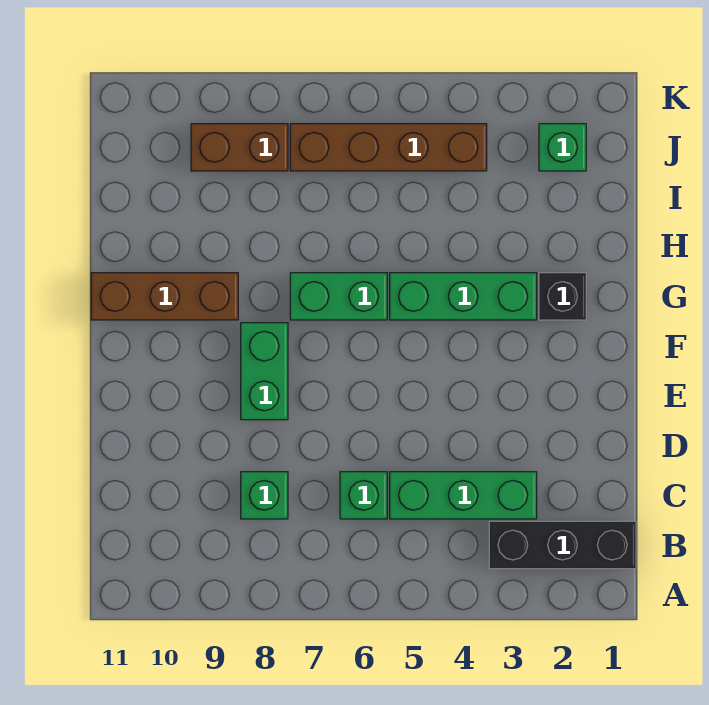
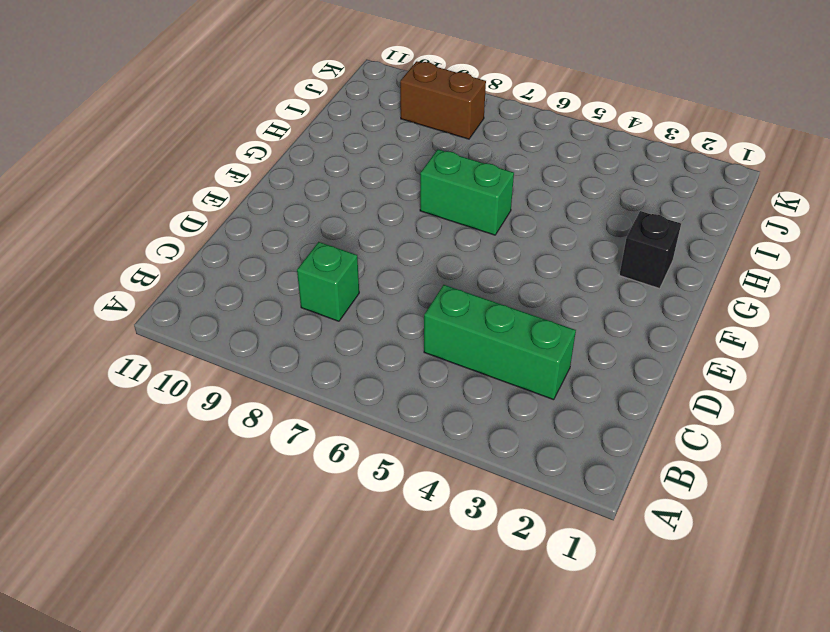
none -> black brick B1:B3 level 1
none -> green brick C6 level 1
none -> green brick E8:F8 level 1

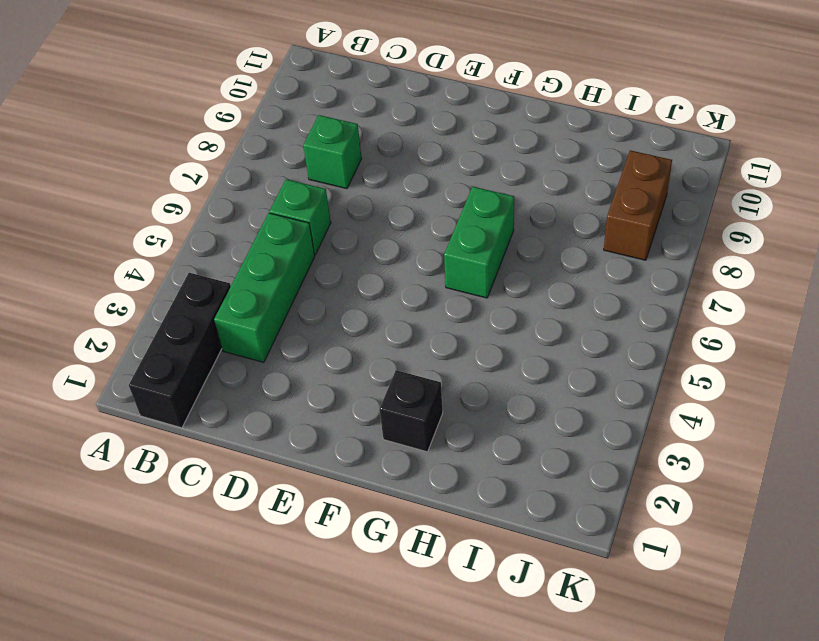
none -> green brick E8:F8 level 1
none -> green brick G3:G5 level 1
none -> brown brick G9:G11 level 1

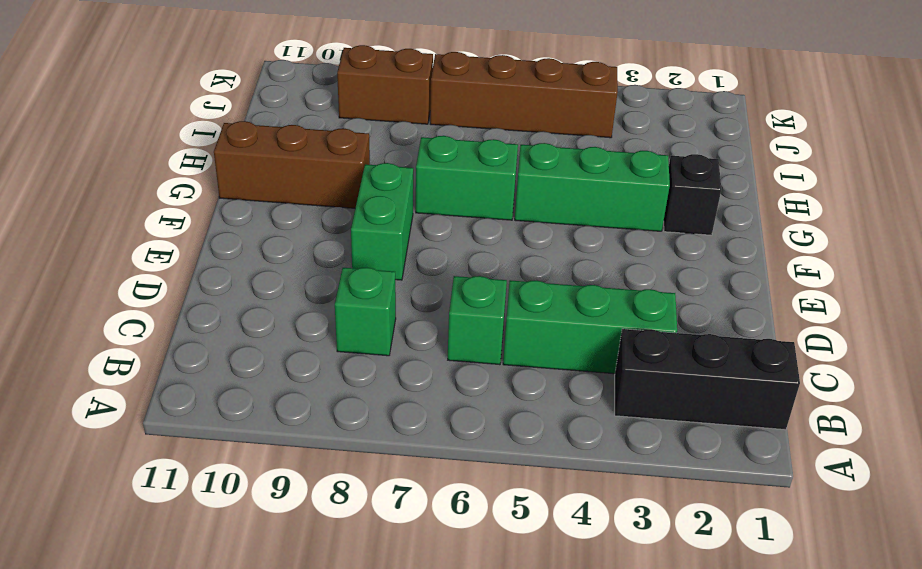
none -> green brick J2 level 1

